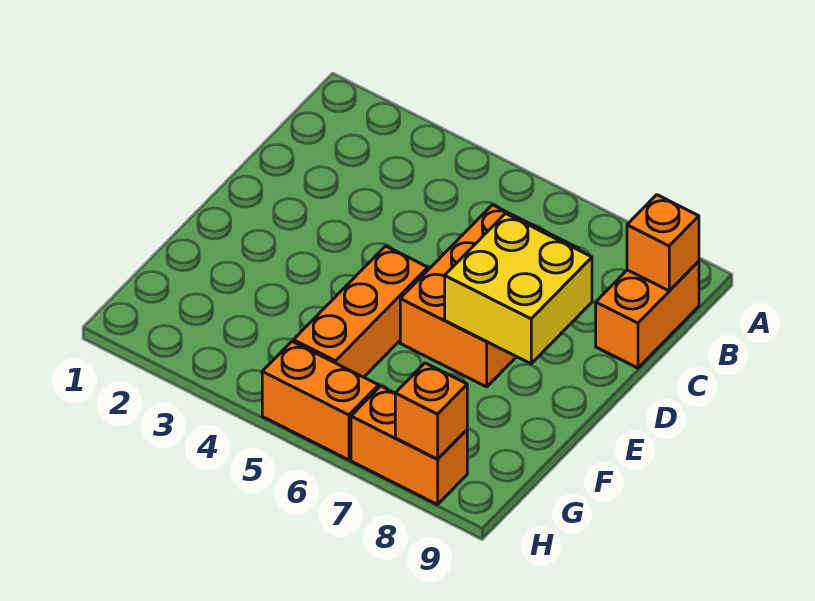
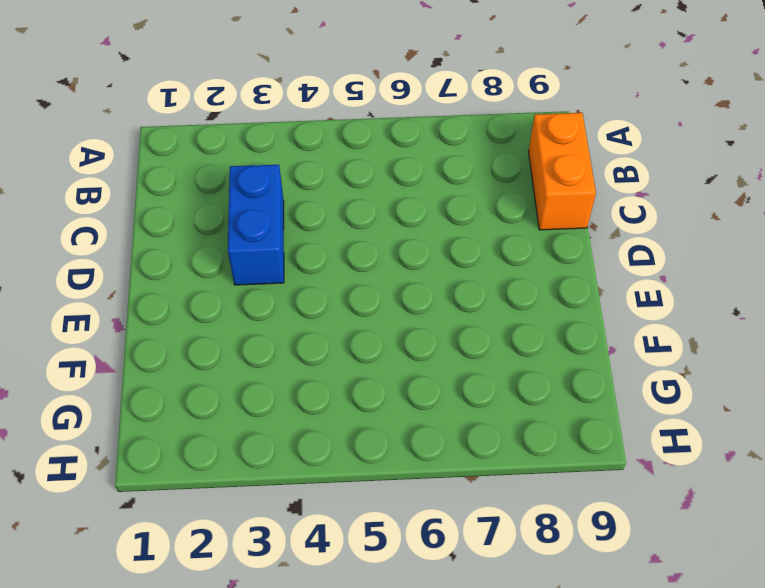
blue brick C3:D3 level 1 -> none
none -> orange brick C6:E7 level 1
none -> orange brick E5:G5 level 1

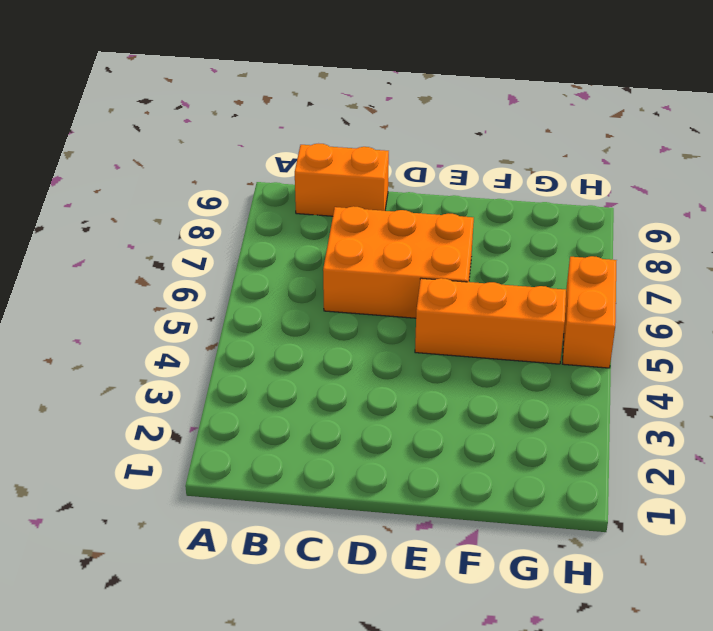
none -> orange brick H7:H8 level 1
none -> orange brick B9 level 2

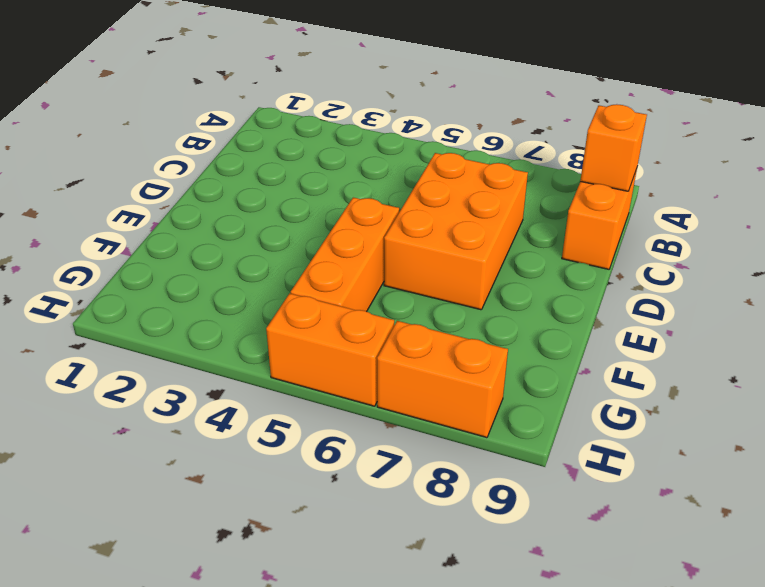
none -> yellow brick D7:E8 level 2
none -> orange brick H8 level 2

